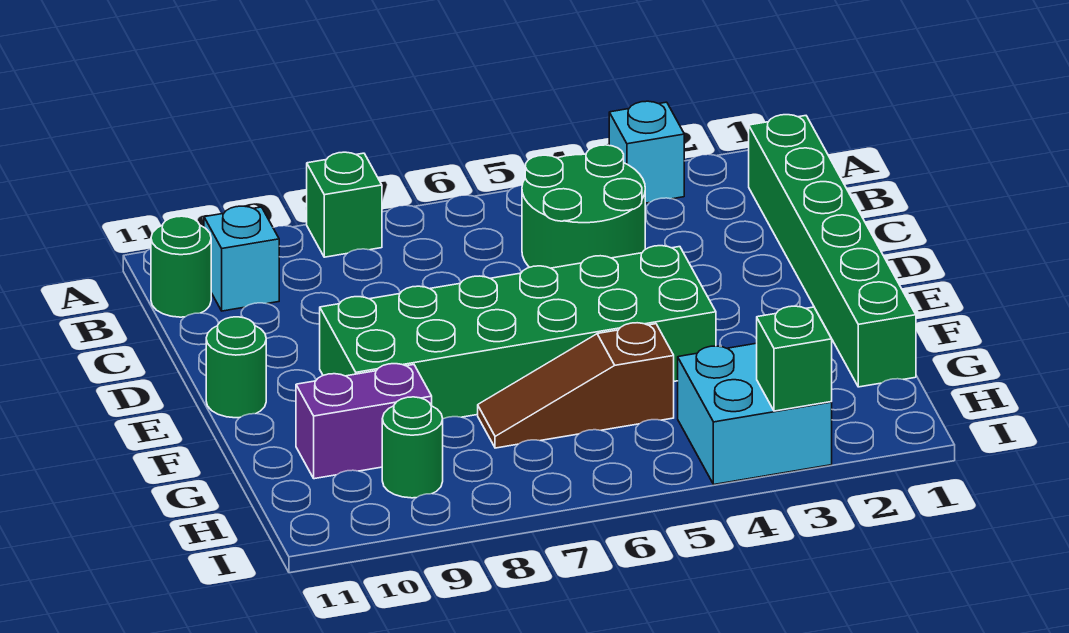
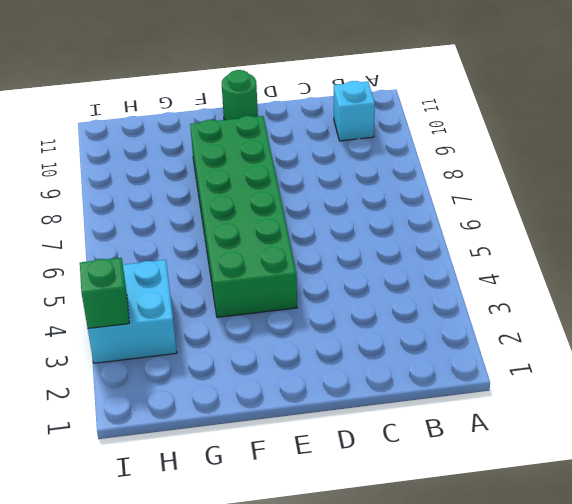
none -> cyan brick A3 level 1
none -> green brick A8 level 1
none -> green brick B1:G1 level 1

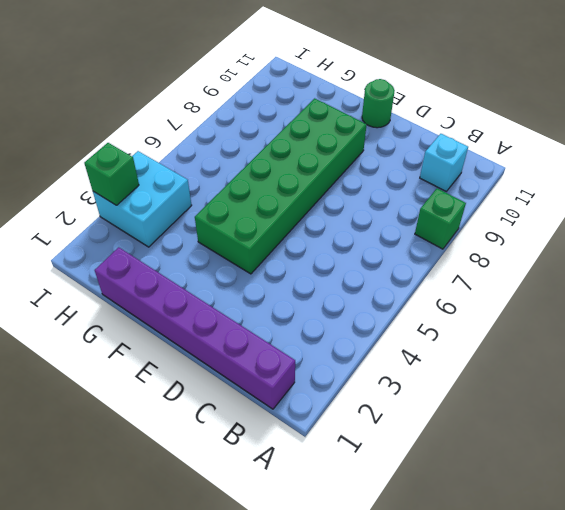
purple brick B1:G1 level 1 -> green brick B1:G1 level 1
none -> cyan brick A3 level 1
none -> green round brick B4:C5 level 1
none -> green round brick B11 level 1

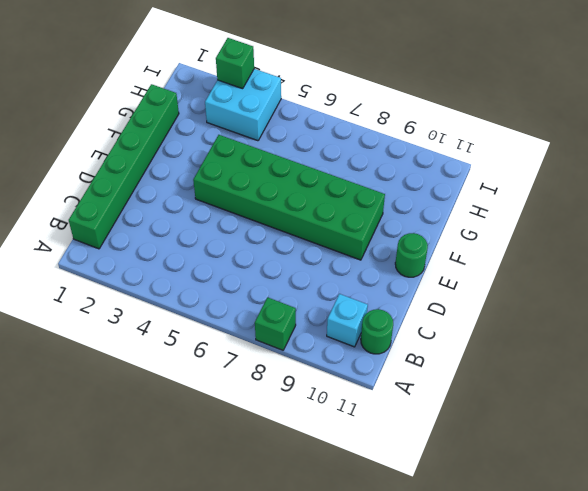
none -> cyan brick A3 level 1
none -> green round brick B4:C5 level 1
none -> brown slope G5:G7 level 1 top 5

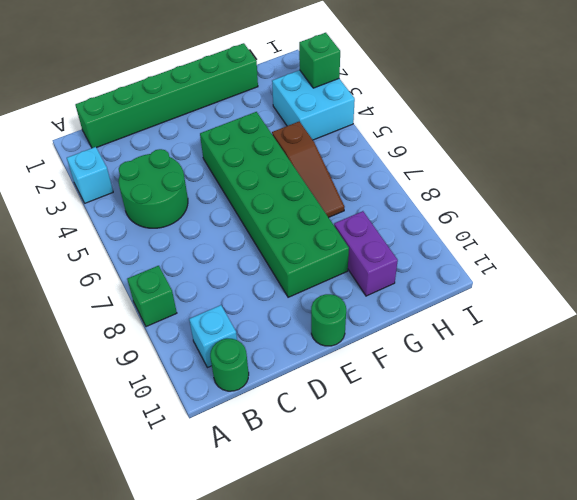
none -> green round brick H9 level 1

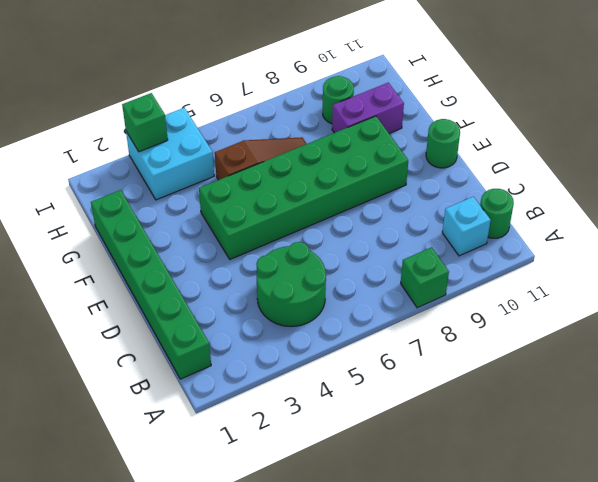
none -> cyan brick A3 level 1

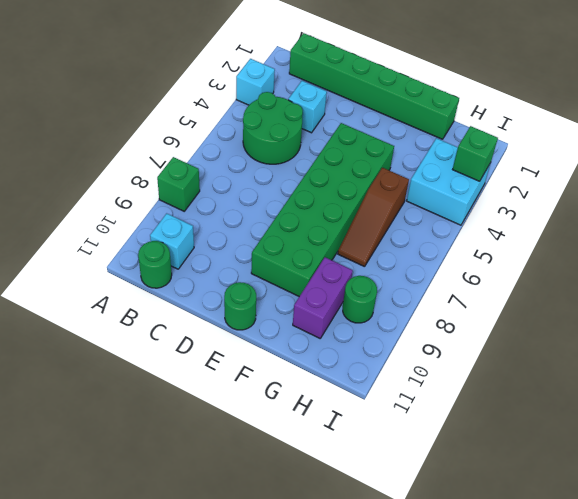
cyan brick C3 level 1 -> none

